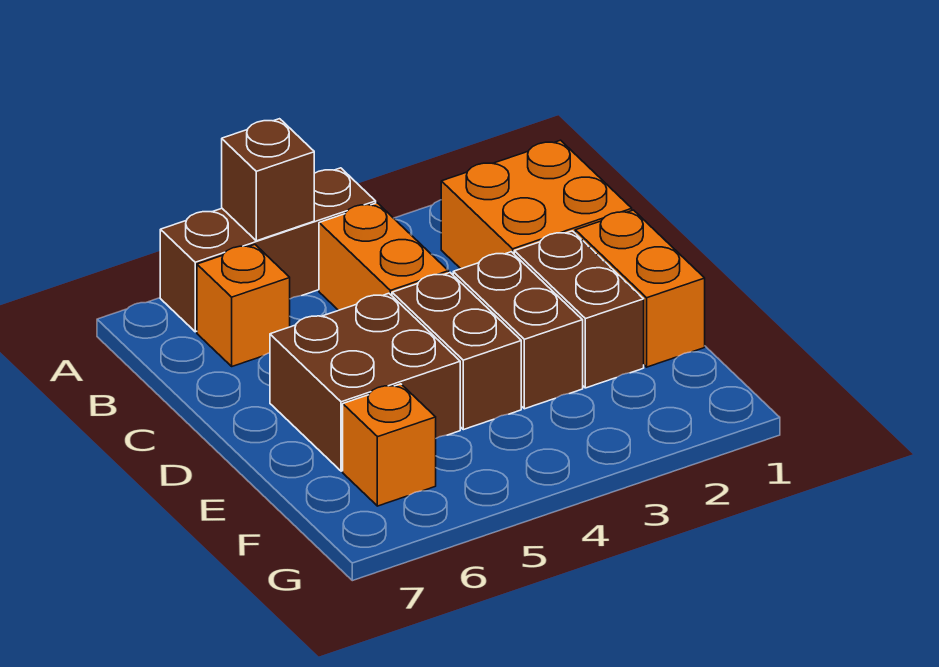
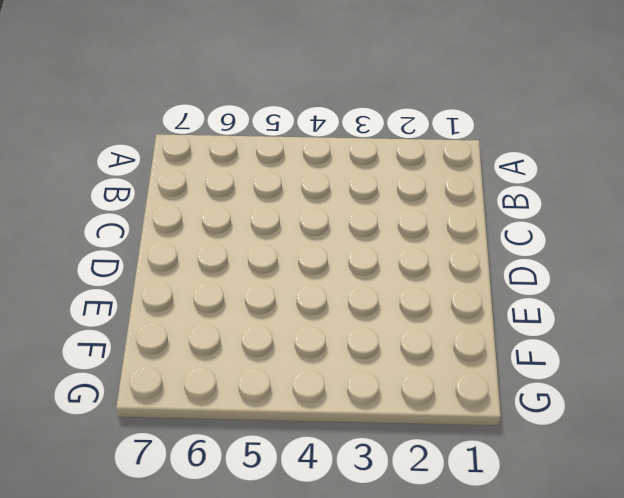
none -> brown brick A4:A6 level 1
none -> orange brick B1:C2 level 1

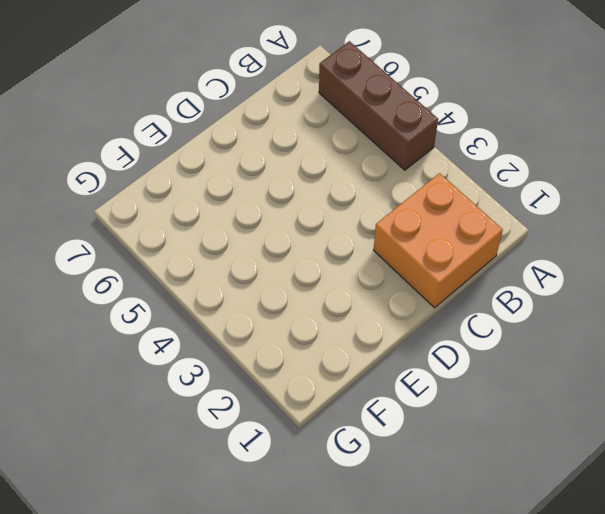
none -> orange brick B4:C4 level 1
none -> orange brick B6 level 1

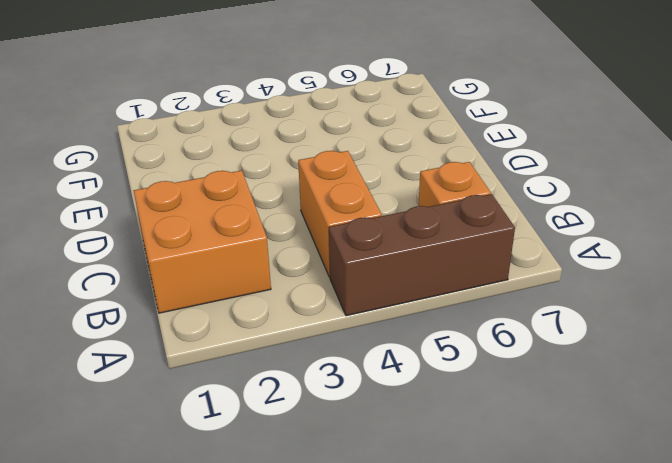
none -> orange brick D1:E1 level 1
none -> brown brick D2:E2 level 1

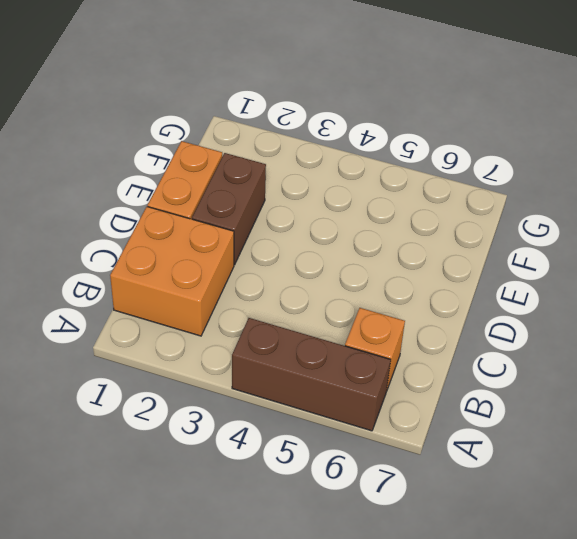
none -> orange brick B4:C4 level 1
none -> brown brick D3:E3 level 1

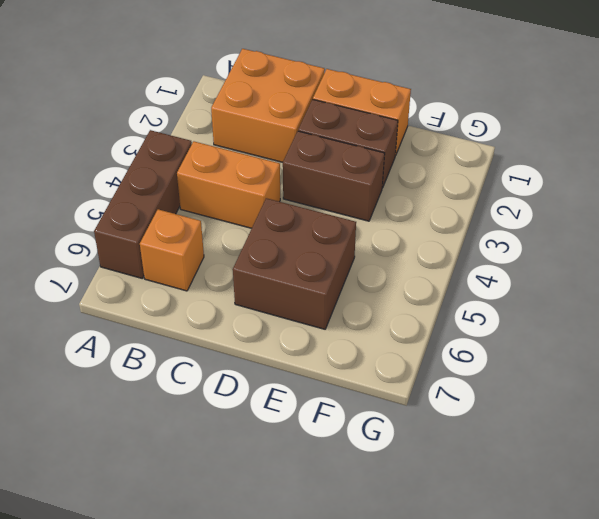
none -> brown brick D4:E4 level 1
none -> orange brick F6 level 1

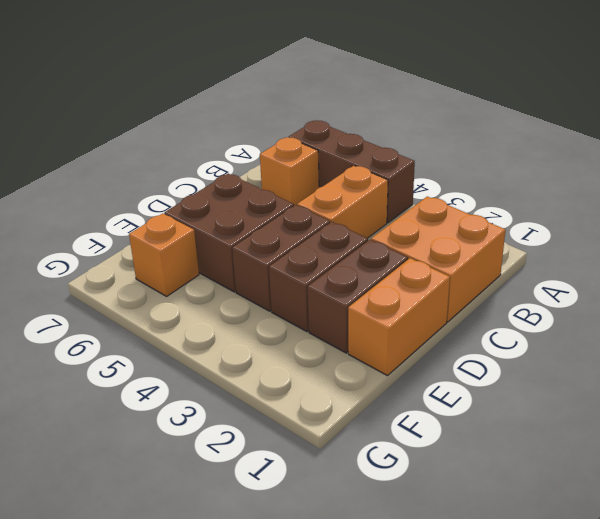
none -> brown brick A5 level 2

